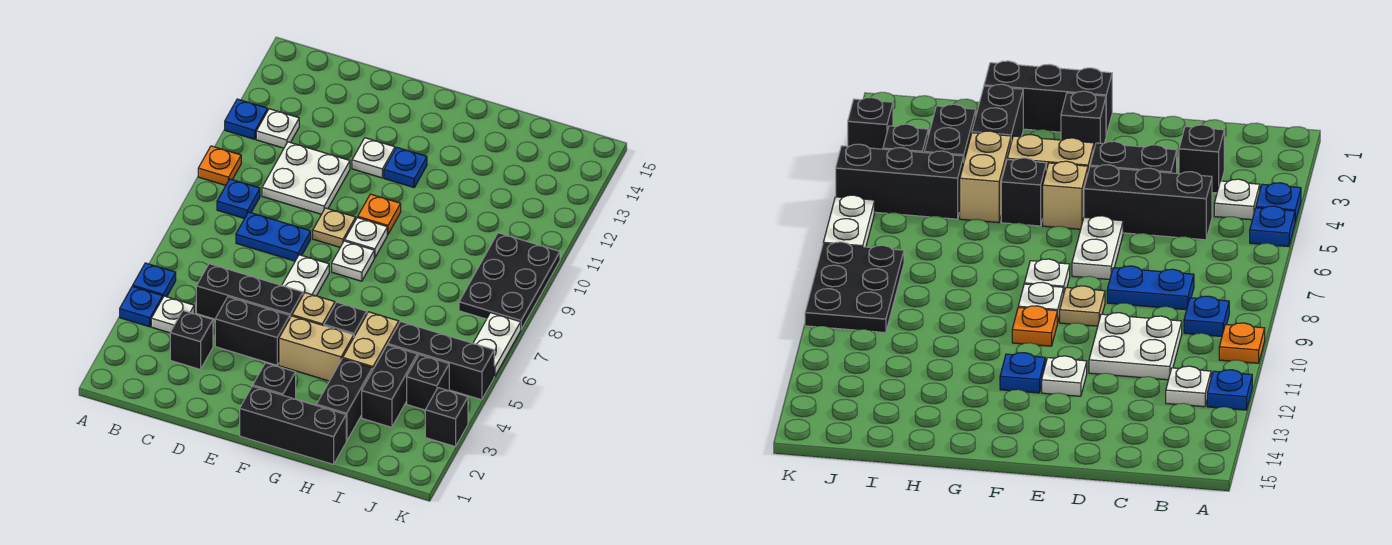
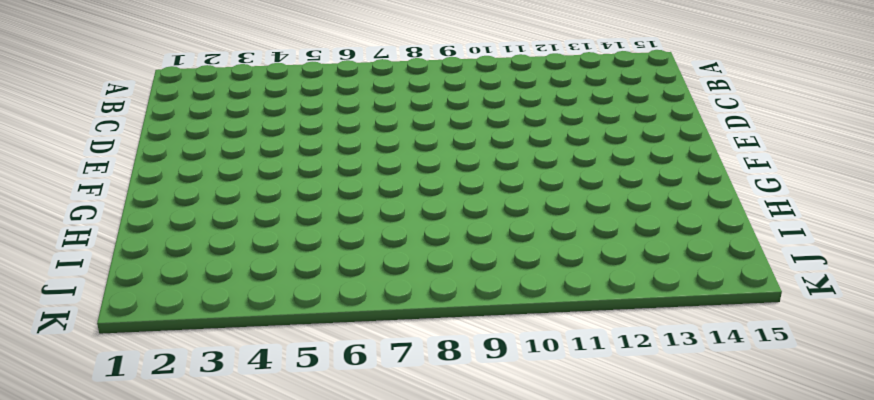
none -> blue plate A4 level 1
none -> blue plate A5 level 1
none -> orange plate A10 level 1
none -> blue plate A12 level 1

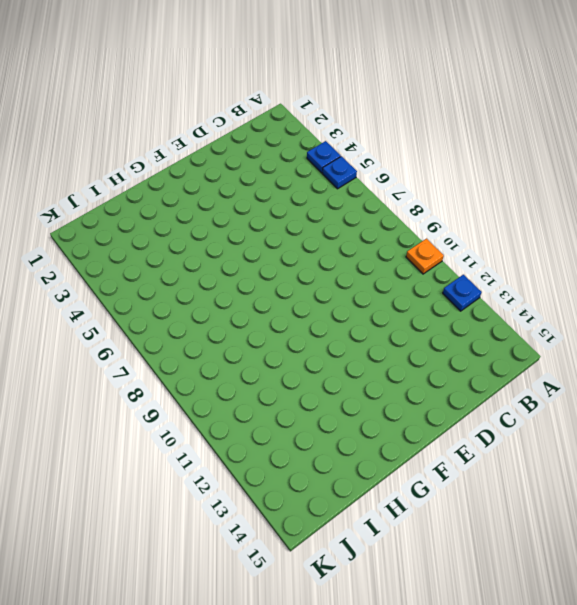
none -> white plate B4 level 1
none -> blue plate B9 level 1
none -> white plate B12 level 1
none -> black brick C3 level 1

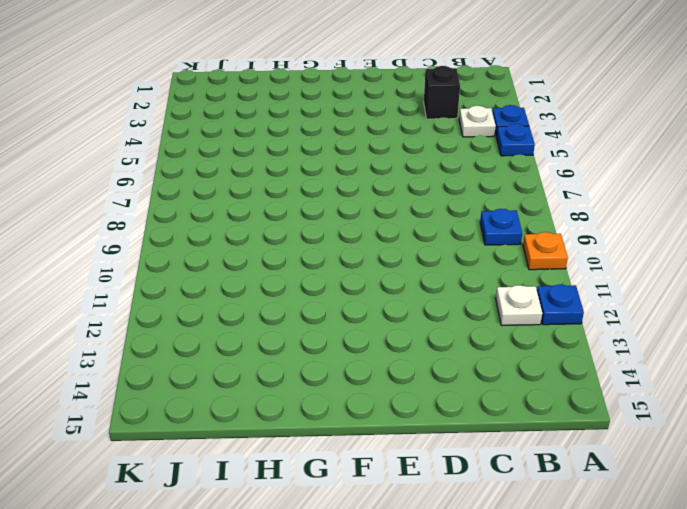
none -> black brick C5:E5 level 1
none -> blue plate C8:D8 level 1
none -> white plate C10:D11 level 1
none -> black brick D4:E4 level 1

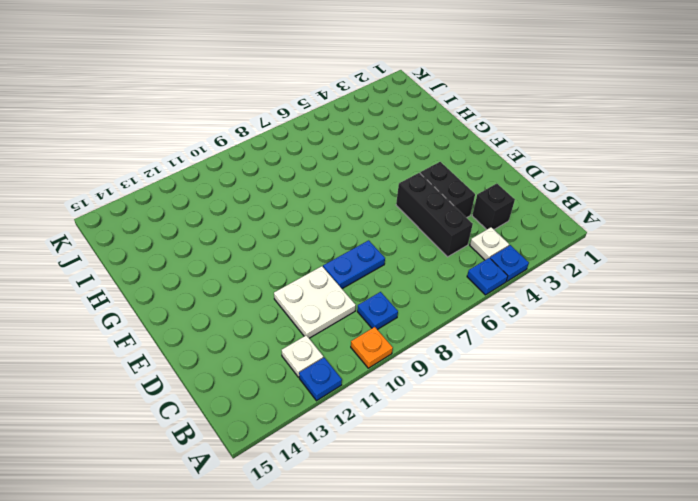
blue plate D8:D9 level 1 -> blue plate C8:D8 level 1
none -> white plate E6:E7 level 1
none -> tan plate E9 level 1
none -> white plate E12 level 1
none -> black brick F1:H1 level 1

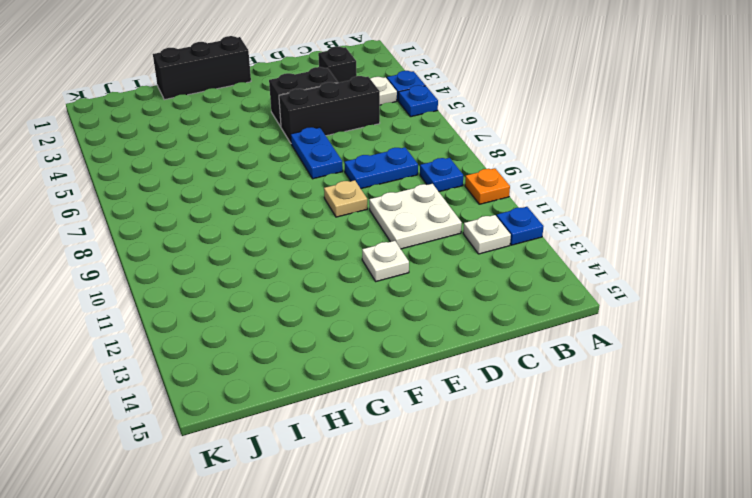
blue plate E6:E7 level 1 -> white plate E6:E7 level 1
none -> black brick F2 level 1
none -> tan brick F4:G4 level 1
none -> tan brick F5 level 1
none -> white plate F8 level 1

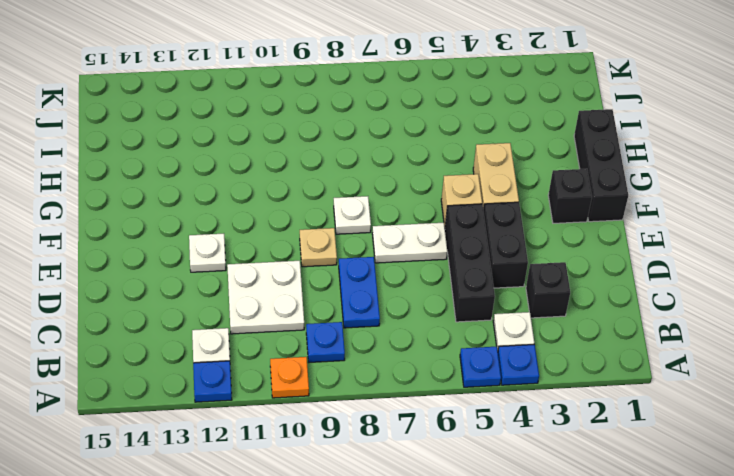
none -> white plate F9 level 1
none -> orange plate F10 level 1
none -> blue plate F12 level 1
none -> black brick G5 level 1

